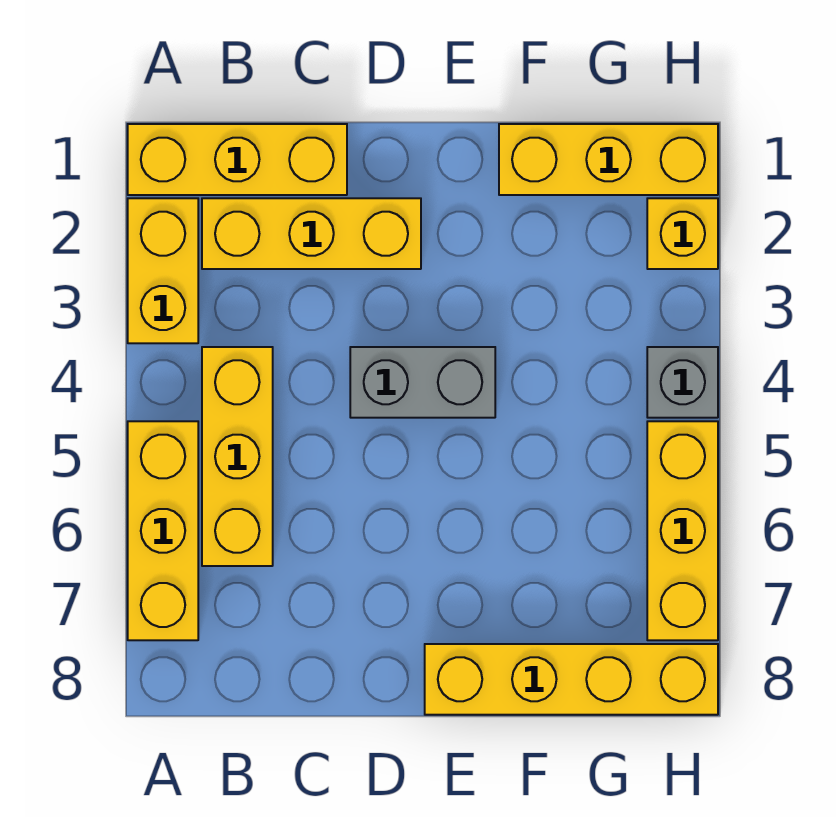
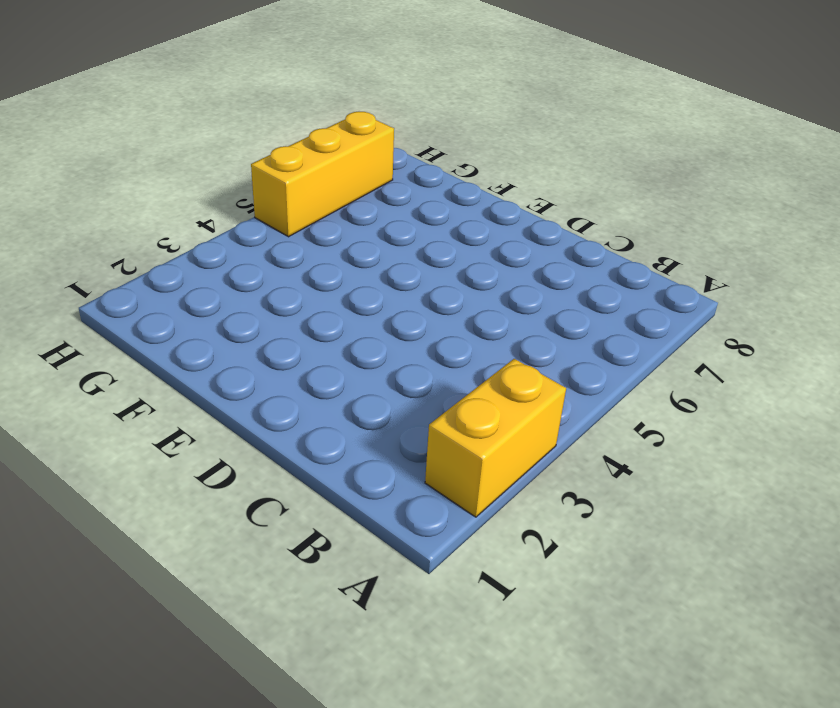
none -> yellow brick A1:C1 level 1
none -> yellow brick A5:A7 level 1

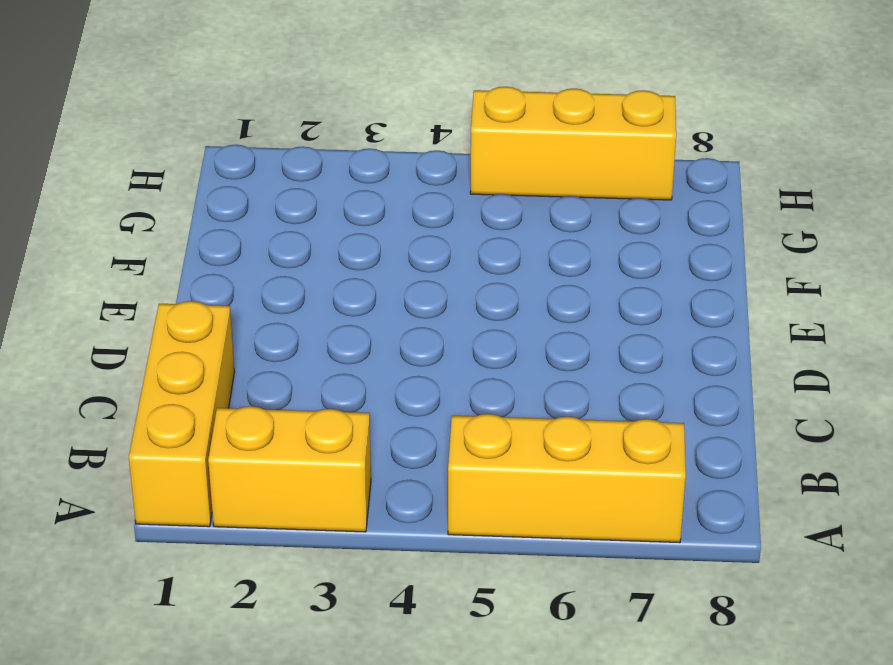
none -> yellow brick B2:D2 level 1
none -> yellow brick B4:B6 level 1

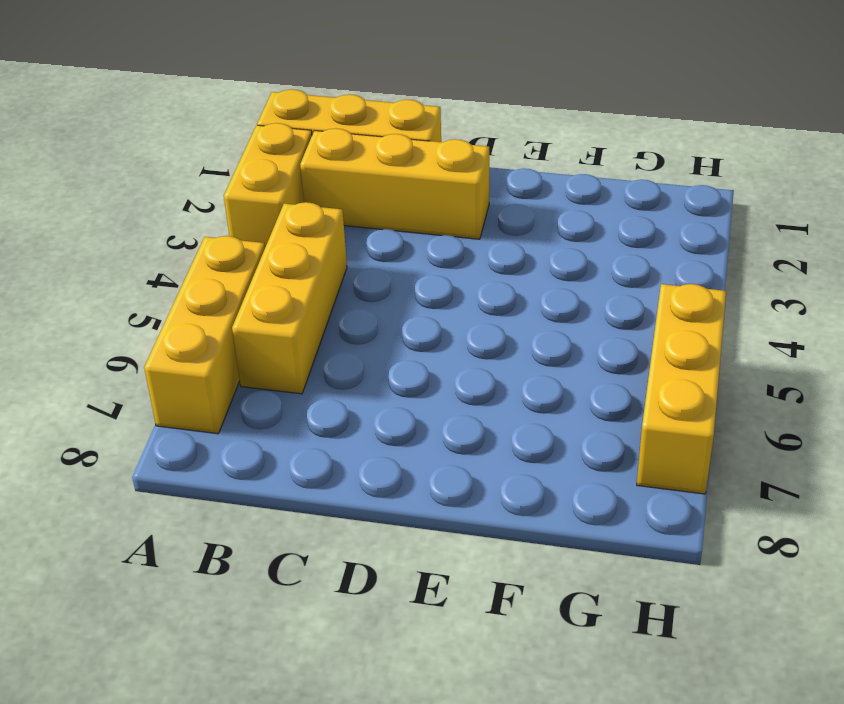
none -> grey brick D4:E4 level 1
none -> yellow brick E8:H8 level 1

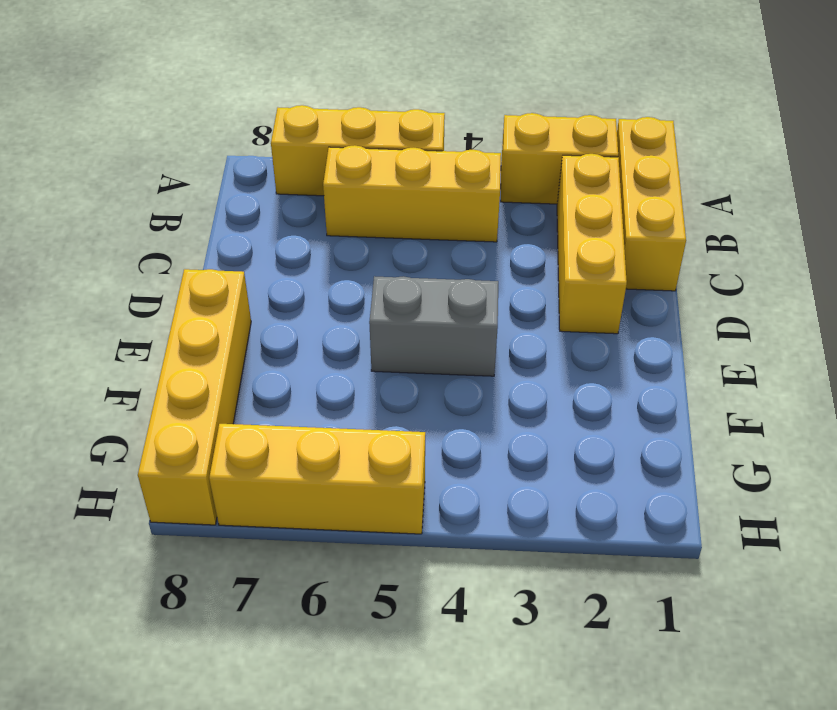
grey brick E4:E5 level 1 -> grey brick D4:E4 level 1
none -> yellow brick F1:H1 level 1
none -> yellow brick H2 level 1

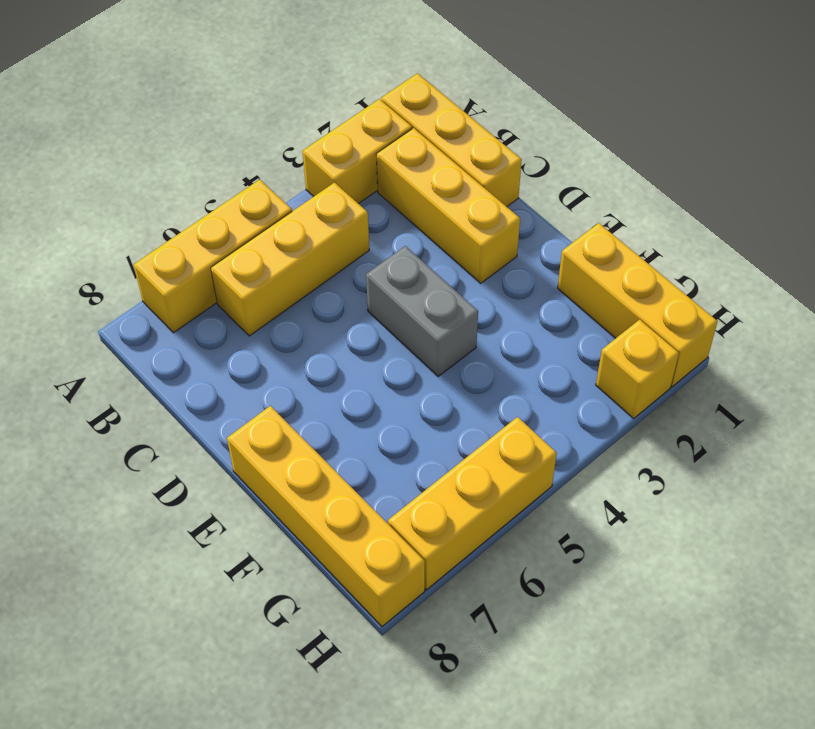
none -> grey brick H4 level 1

